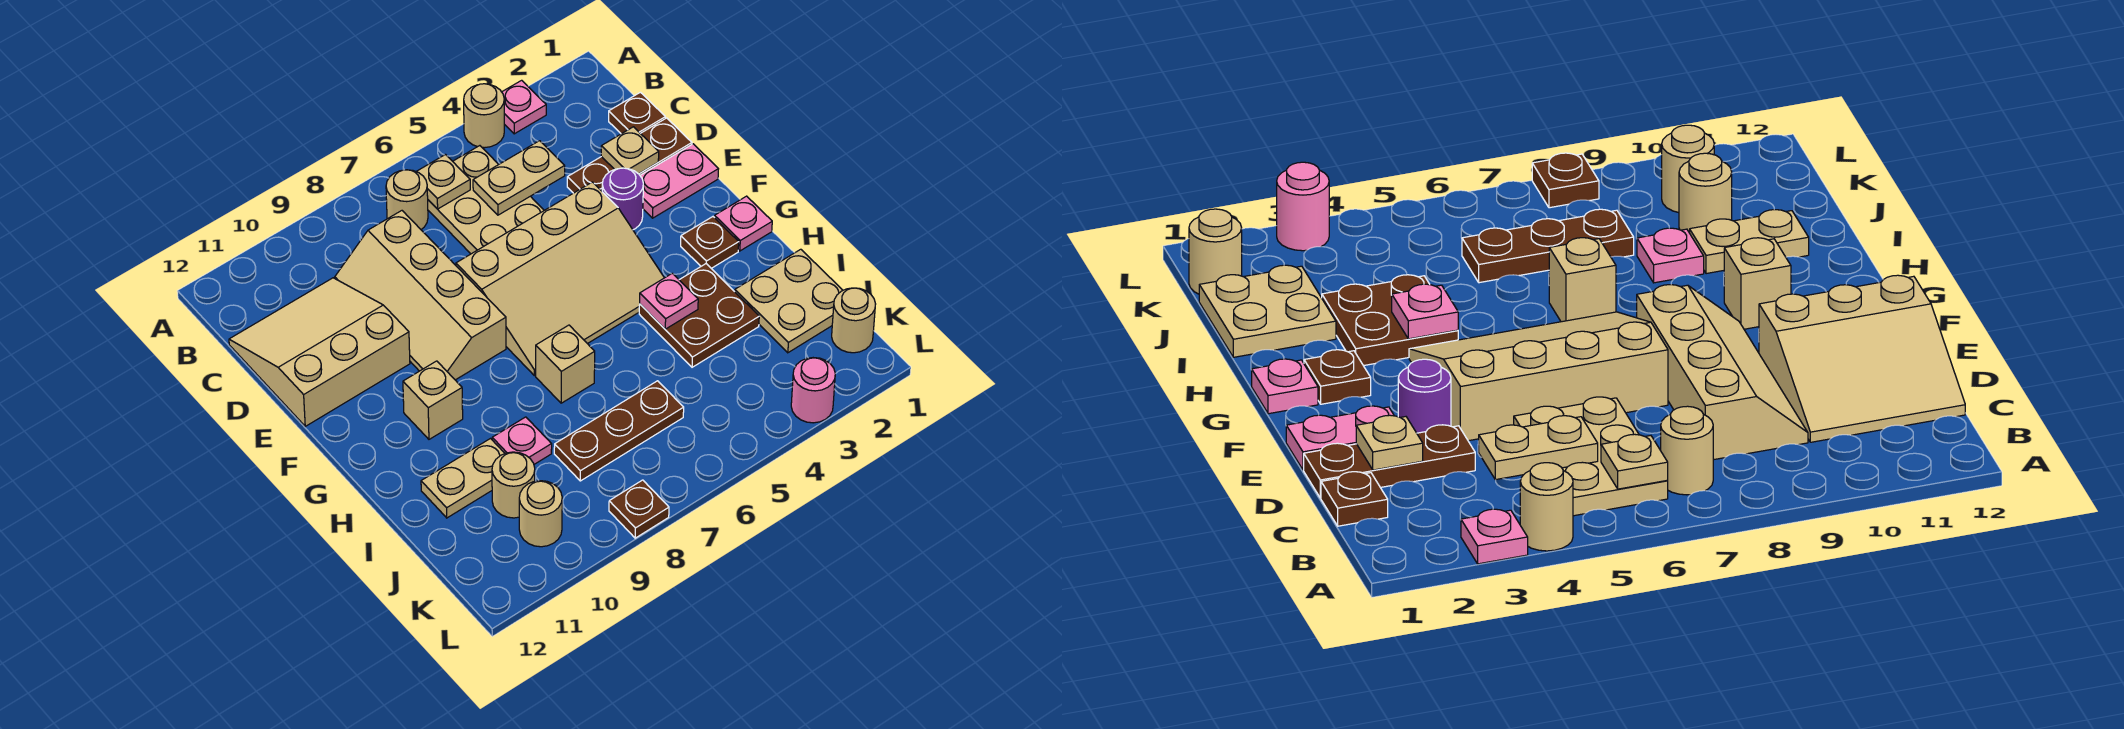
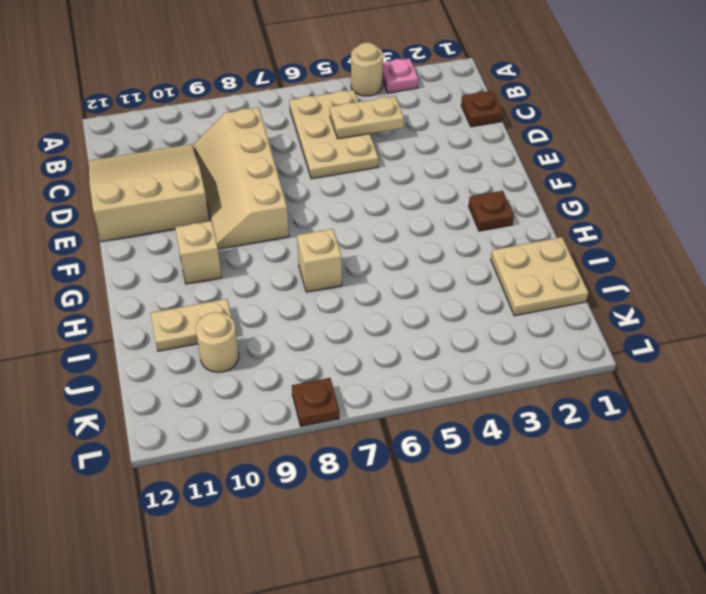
none -> tan round brick B7 level 1
none -> brown plate D1:D3 level 1
none -> pink plate E1:E2 level 1

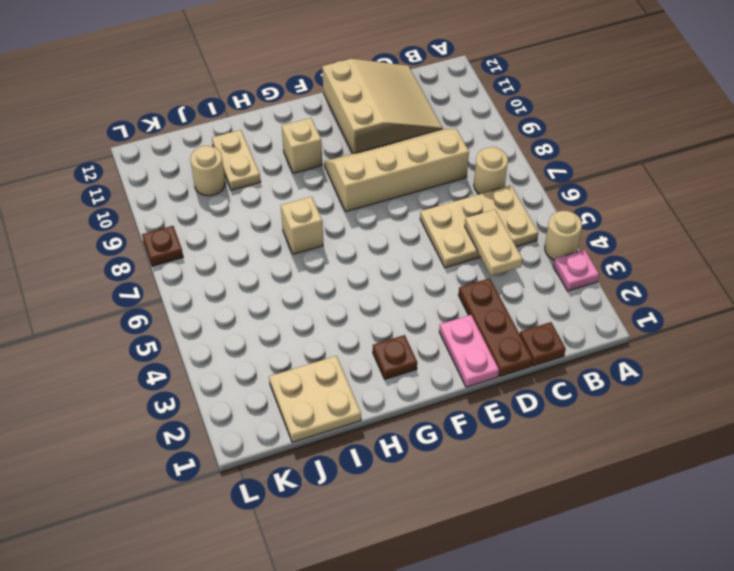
none -> purple round brick E3 level 1
none -> tan slope E4:G7 level 1 top E
none -> pink plate G1 level 1

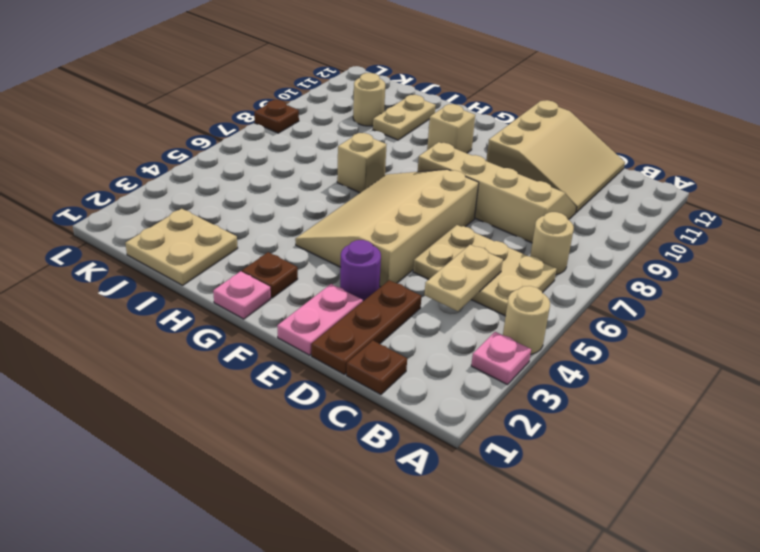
none -> brown plate H3:I4 level 1
none -> pink plate I9 level 1
none -> brown plate J6:J8 level 1

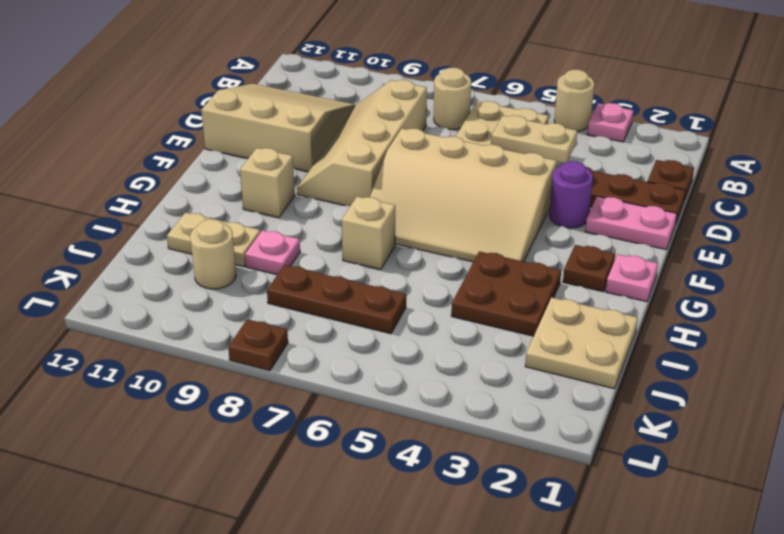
none -> tan round brick K1 level 1
none -> tan round brick K10 level 1
none -> pink round brick L3 level 1

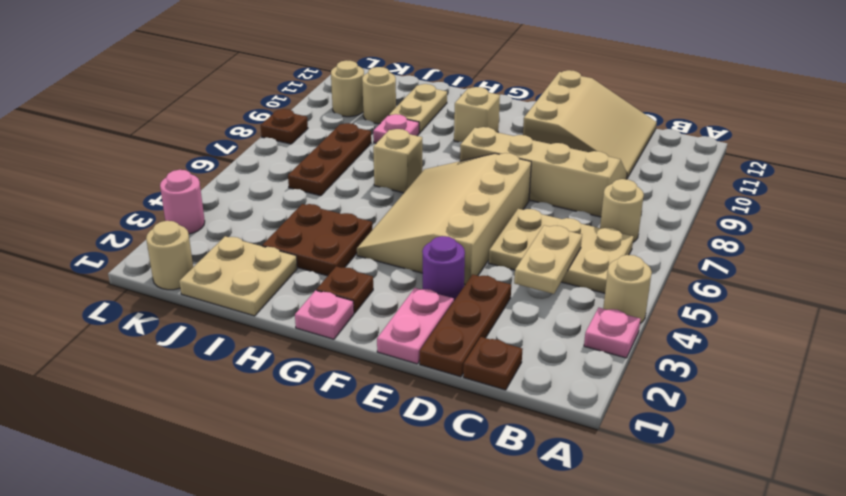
none -> tan plate B6 level 2
none -> tan plate D2 level 2
none -> pink plate H4 level 2

